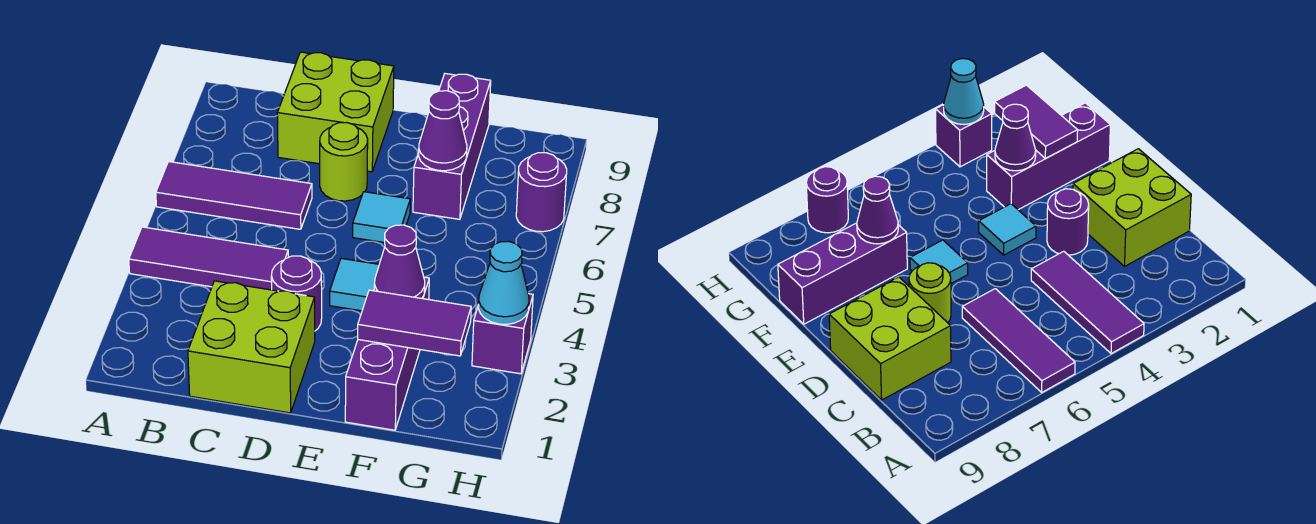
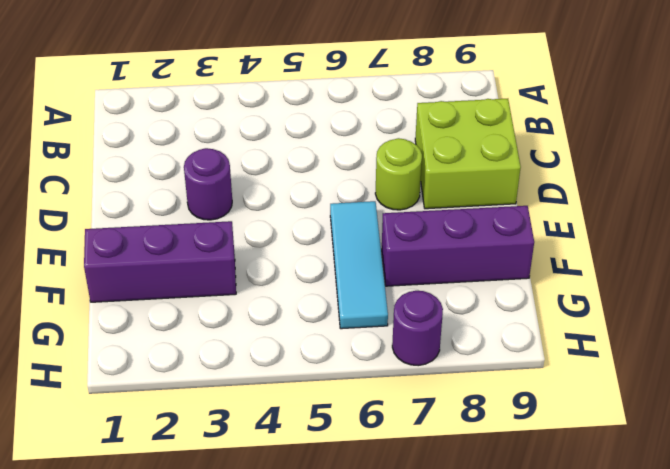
cyan tile E6:G6 level 1 -> cyan tile E6 level 1
none -> purple tile A4:C4 level 1
none -> purple tile A6:C6 level 1
none -> lime brick C1:D2 level 1

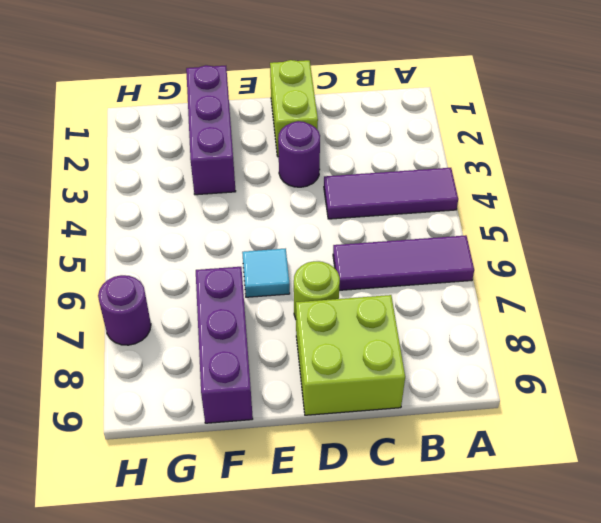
lime brick D1:D2 level 1 -> lime brick C1:D2 level 1
none -> cyan tile E4 level 1
none -> purple brick H3 level 1
none -> purple tile F2:G2 level 2

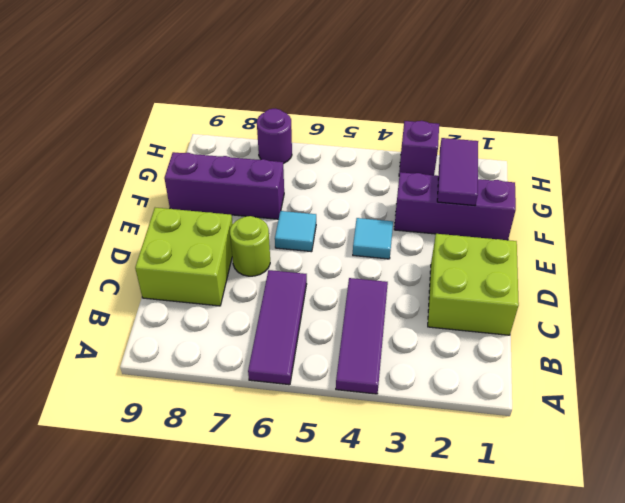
none -> purple round brick D3 level 1
none -> purple cone F3 level 2
none -> purple cone F7 level 2

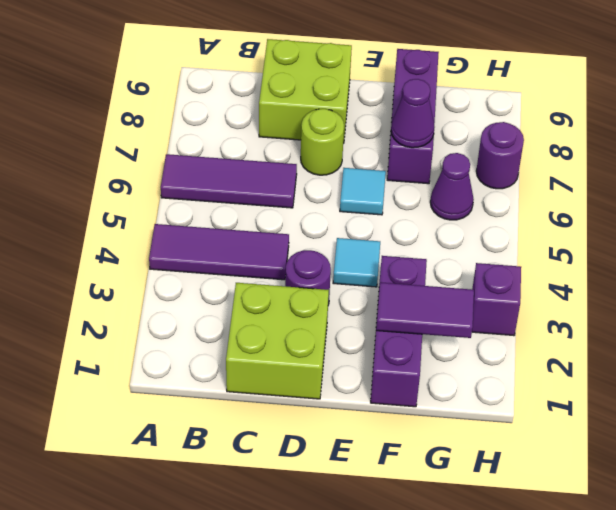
purple cone G6 level 1 -> purple cone F3 level 2
none -> cyan cone H3 level 2

